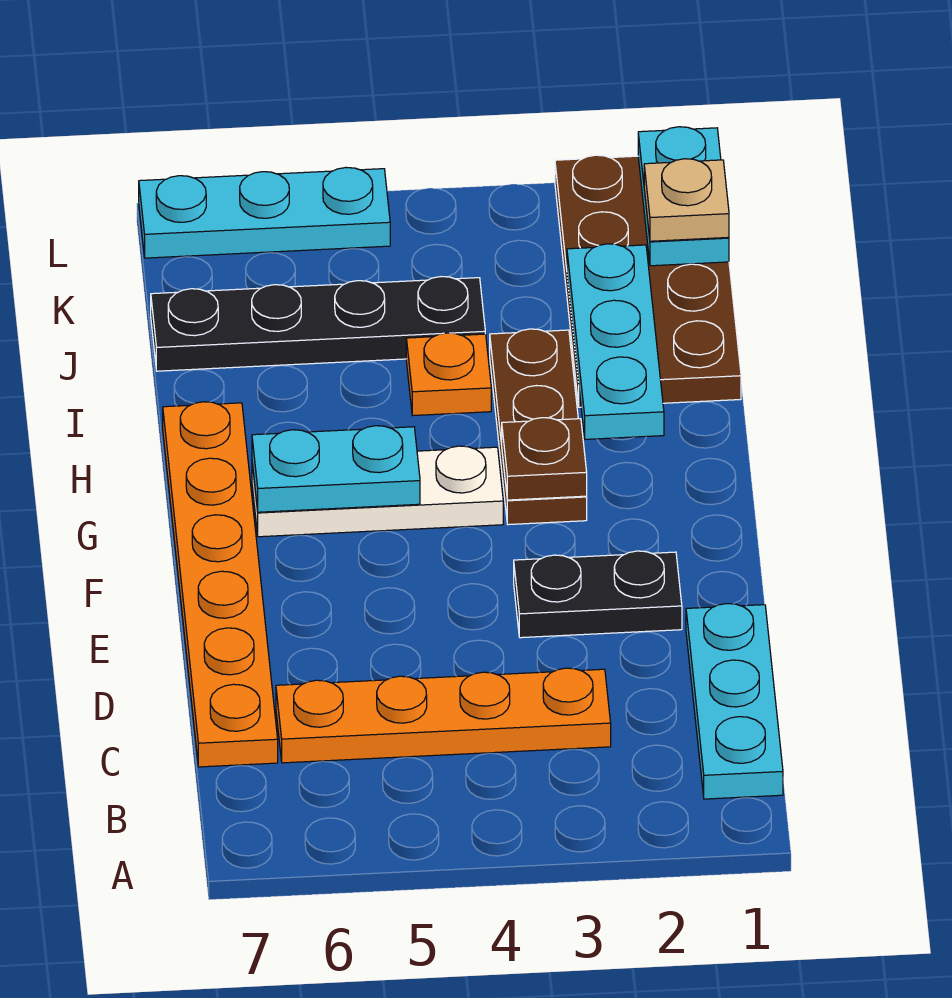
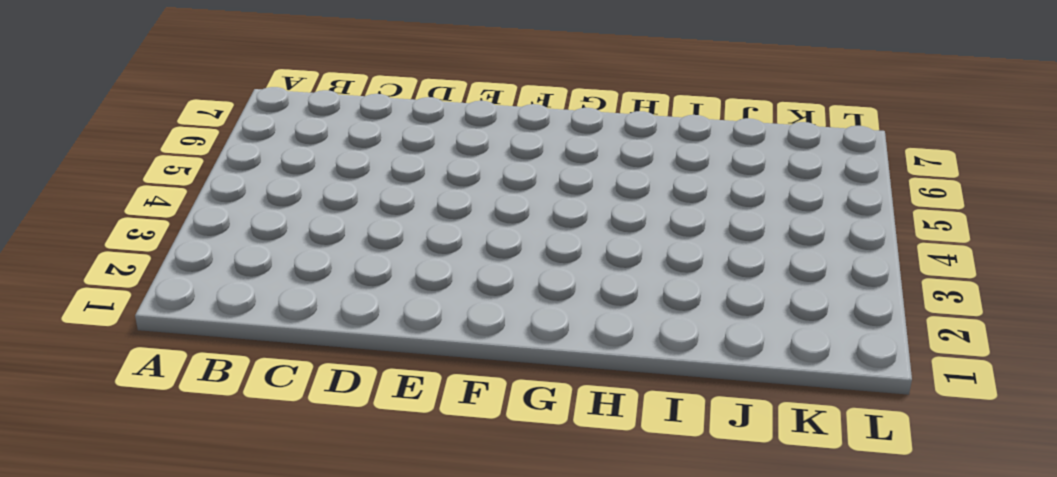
none -> cyan plate B1:D1 level 1
none -> orange plate C3:C6 level 1
none -> orange plate C7:H7 level 1

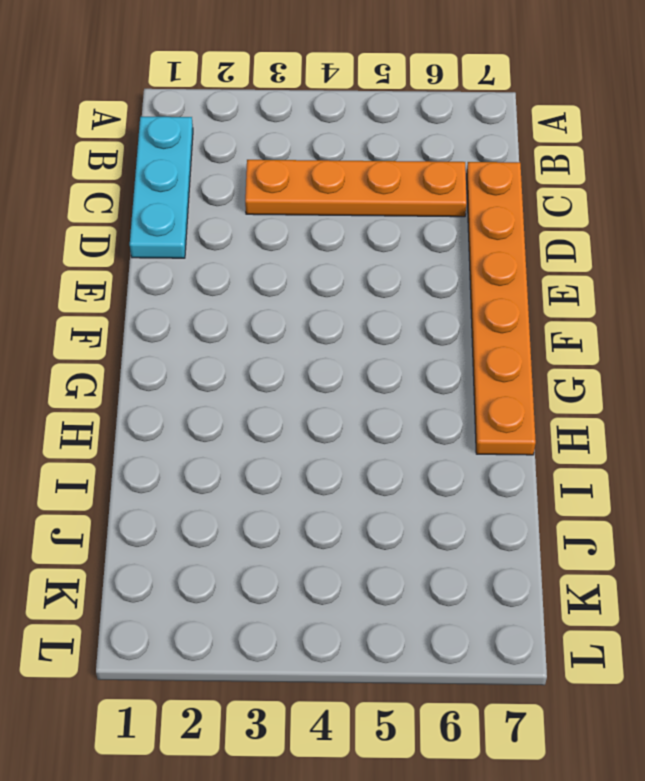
none -> black plate E2:E3 level 1
none -> brown plate G3:I3 level 1
none -> white plate G4:G6 level 1

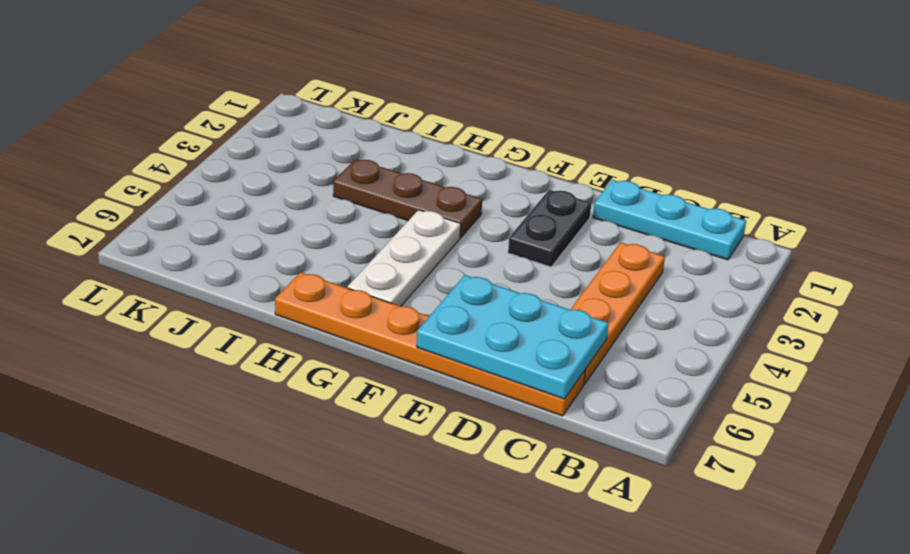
cyan plate C6:E7 level 2 -> none
none -> brown plate I1:L2 level 1
none -> orange plate I4 level 1
none -> black plate J4:J7 level 1

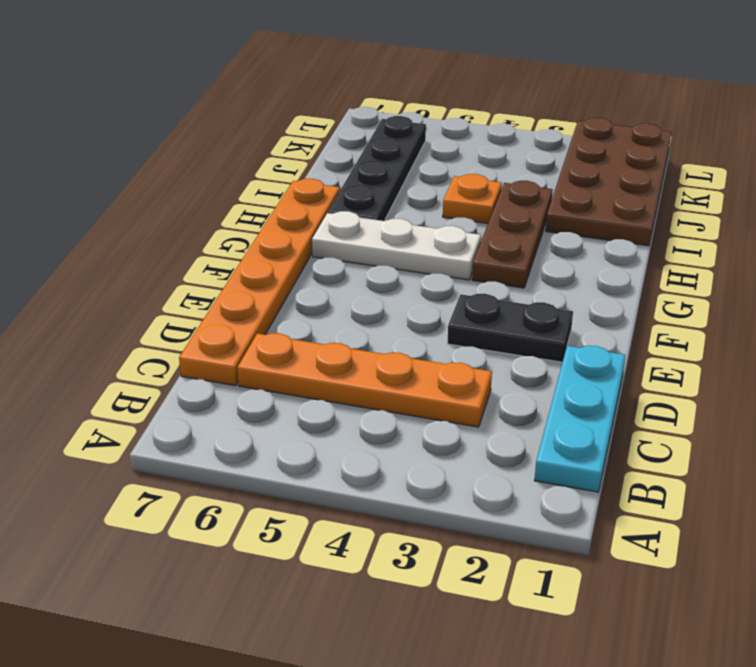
black plate H6:K6 level 1 -> black plate J4:J7 level 1
none -> cyan plate L5:L7 level 1
none -> brown plate G3 level 2
none -> cyan plate G5:G6 level 2

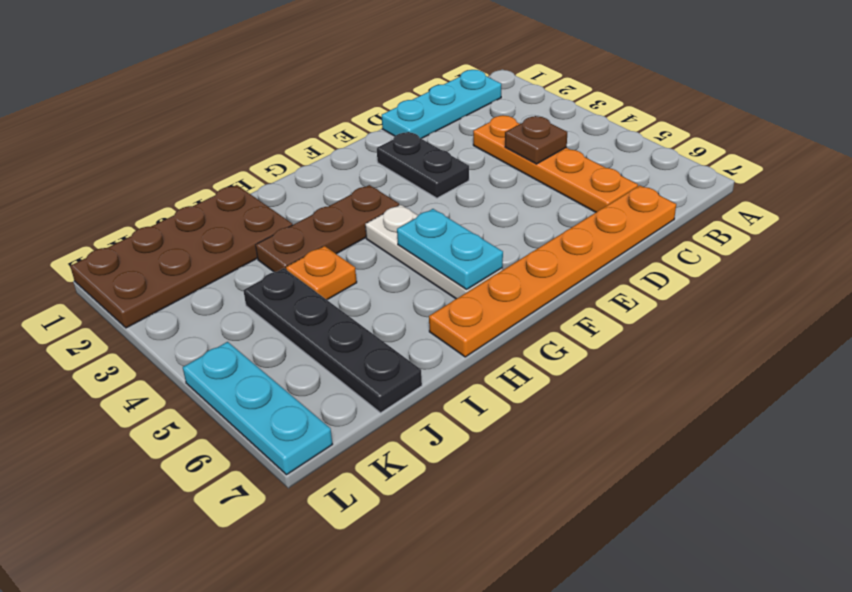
brown plate C4 level 2 -> brown plate G3 level 2
none -> cyan plate H2:J2 level 2
none -> cyan plate K1:L1 level 2
none -> tan plate K1 level 3

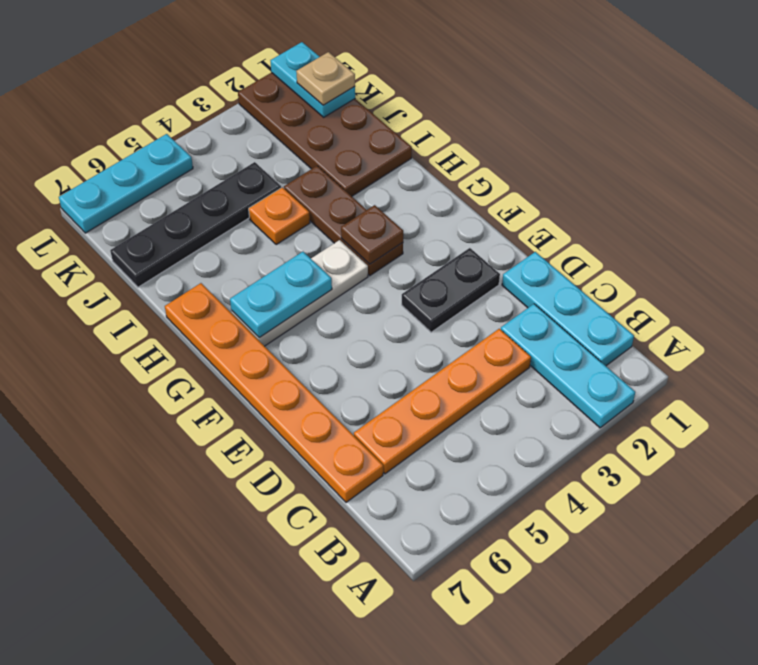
cyan plate A2:C2 level 1 -> cyan plate H2:J2 level 2

